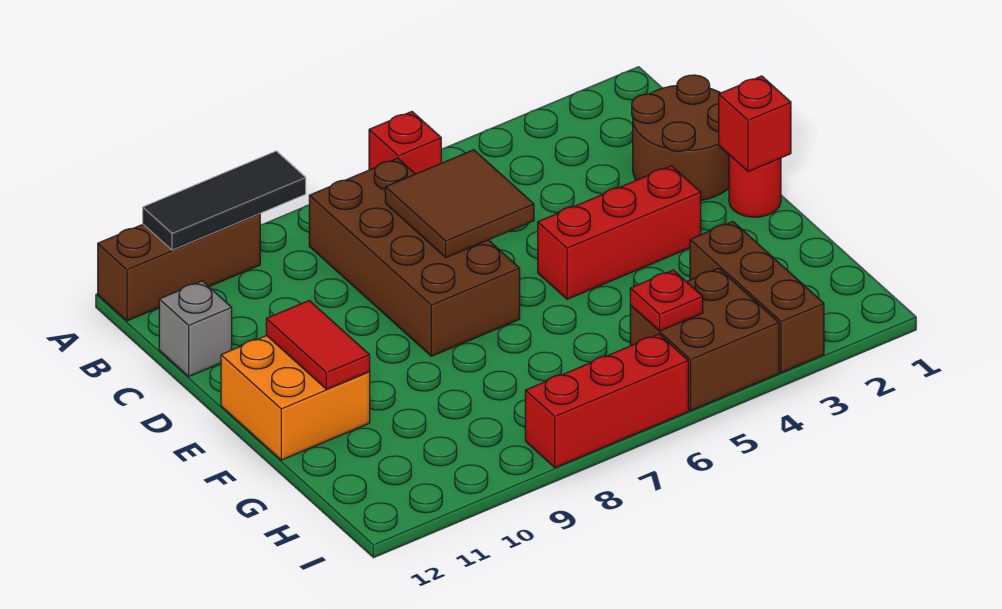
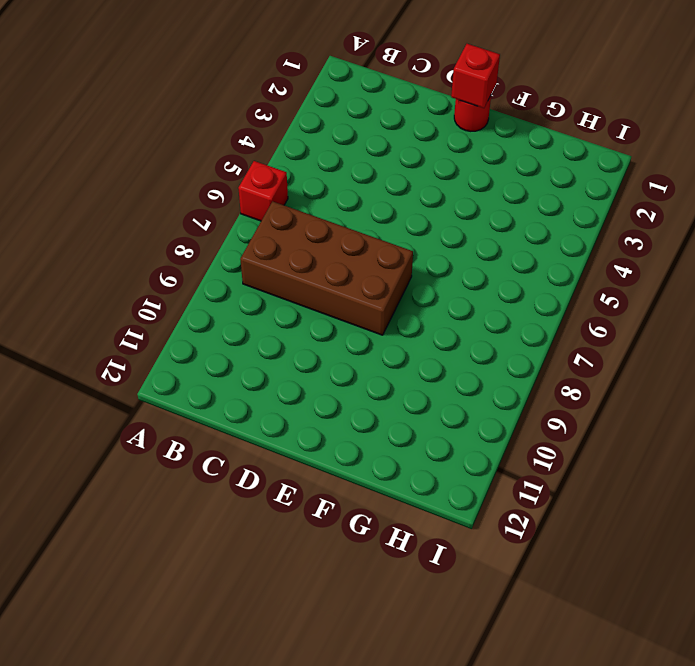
none -> brown brick A10:A12 level 1
none -> brown round brick C1:D2 level 1
none -> grey brick C12 level 1

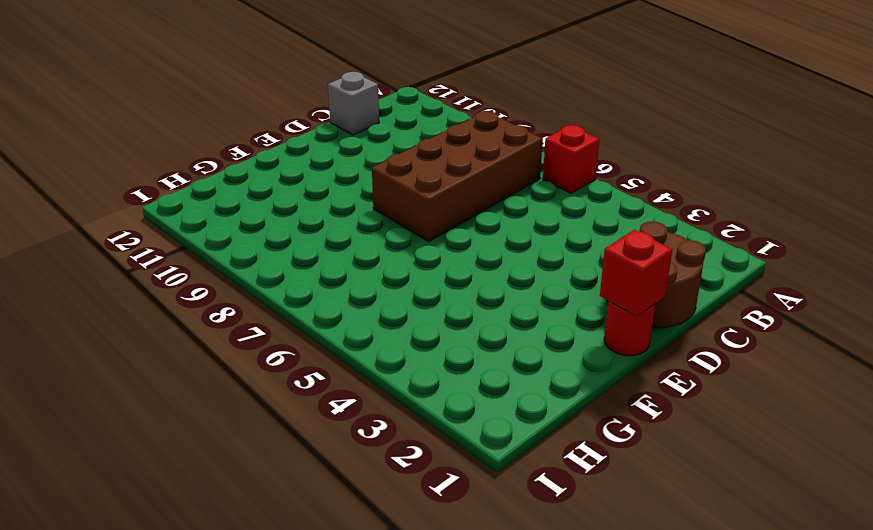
none -> brown brick A10:A12 level 1
none -> red brick E3:E5 level 1
none -> orange brick E11:F12 level 1

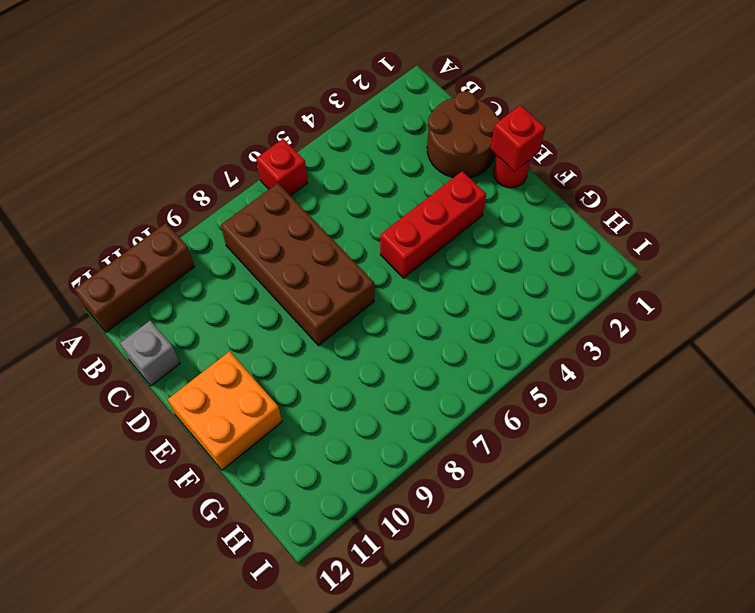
none -> brown brick G3:I3 level 1
none -> brown brick H4:I5 level 1
none -> red brick I6:I8 level 1

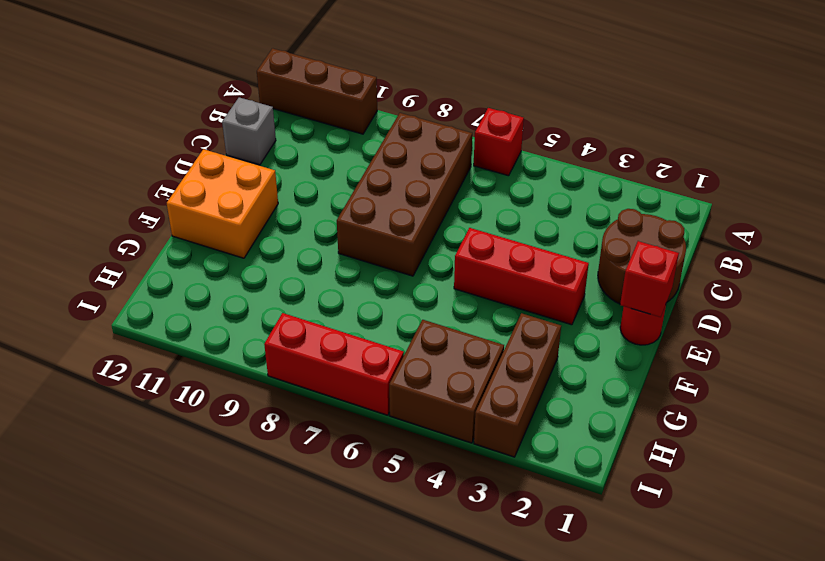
none -> black tile A9:A11 level 2
none -> brown tile C6:D7 level 2
none -> red tile E11:F11 level 2

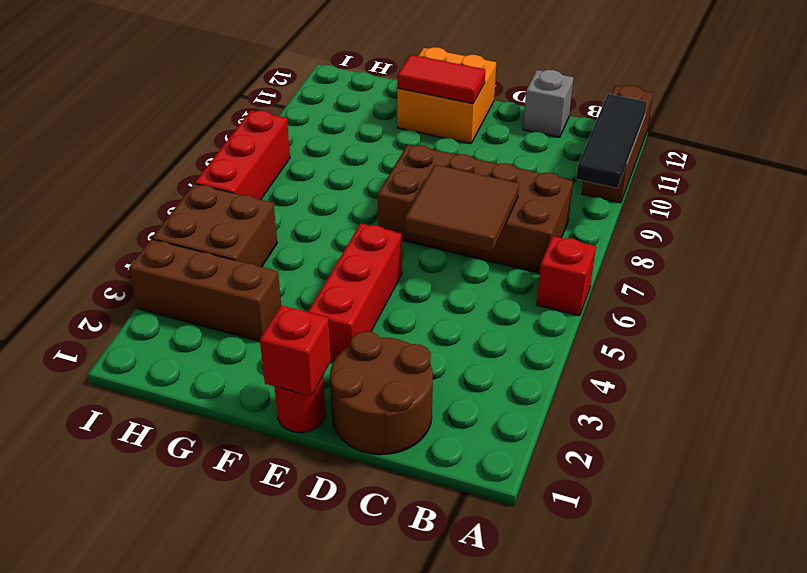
none -> red plate H5 level 2

